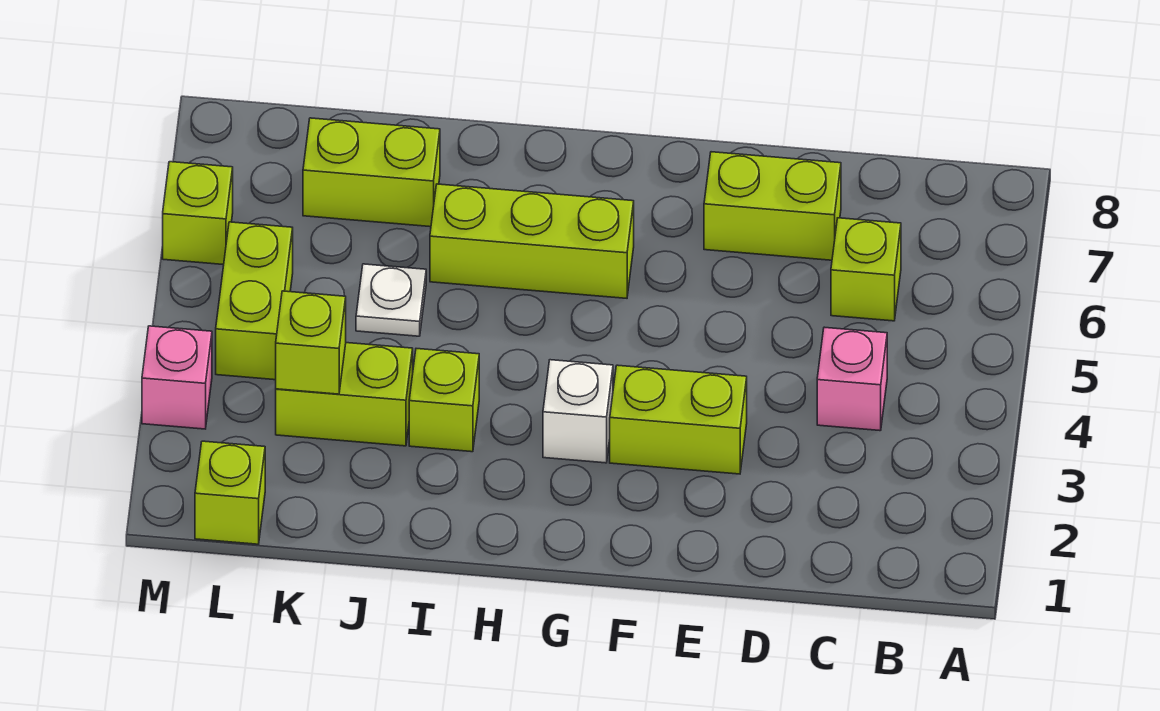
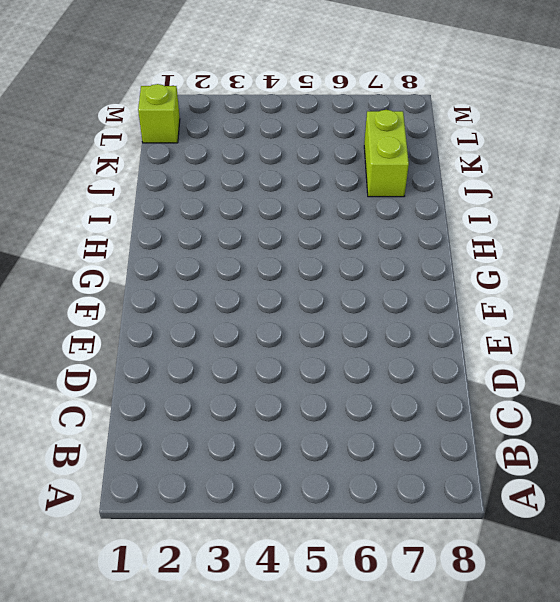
none -> pink brick C4 level 1
none -> lime brick C6 level 1
none -> lime brick D7:E7 level 1

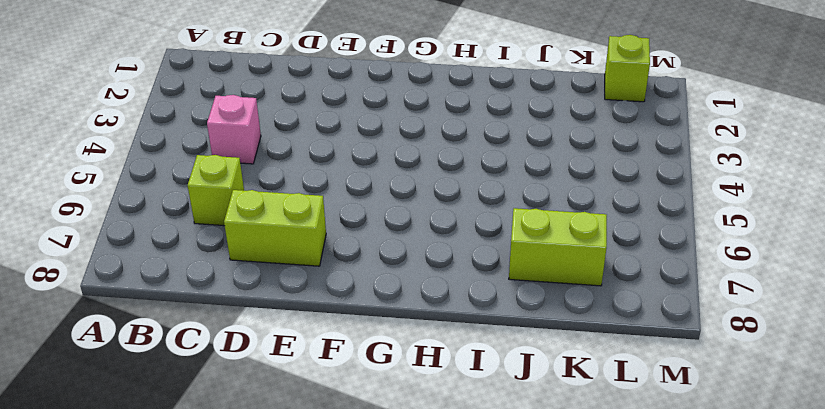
none -> lime brick E3:F3 level 1
none -> white brick G3 level 1
none -> lime brick G6:I6 level 1

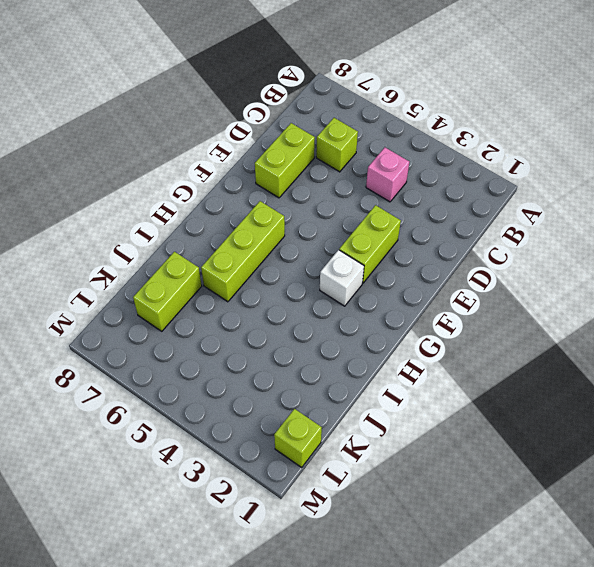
none -> lime brick I3 level 1
none -> lime brick J3:K3 level 1
none -> white plate J5 level 1

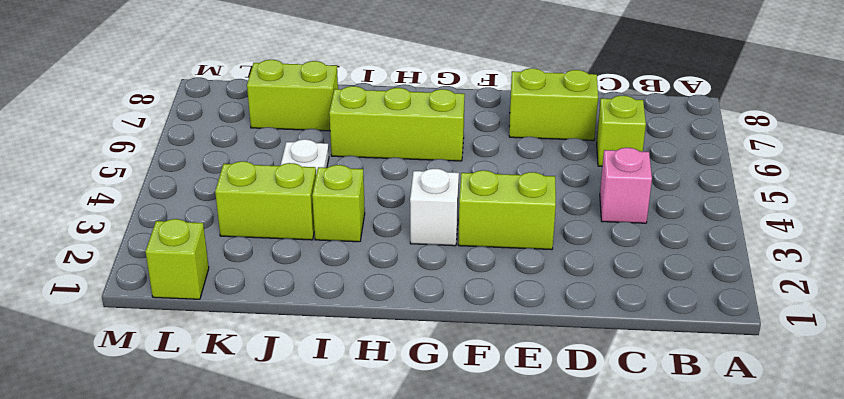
none -> lime brick L4:L5 level 1
none -> pink brick M3 level 1
none -> lime brick M6 level 1

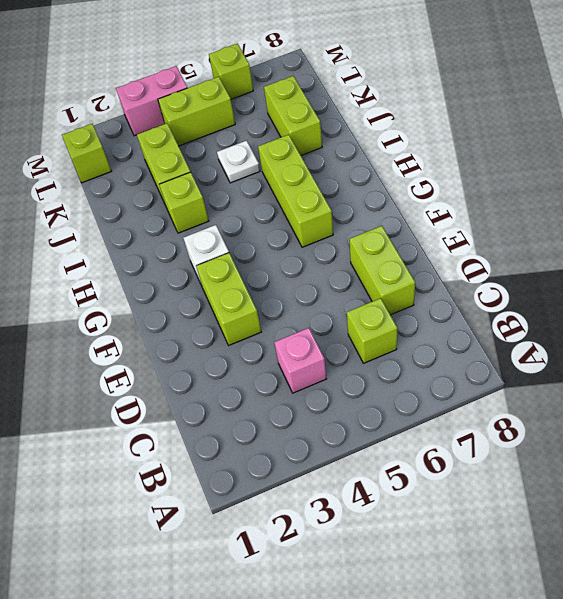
pink brick M3:M4 level 1 -> pink brick M3 level 1
none -> lime brick K3 level 2

